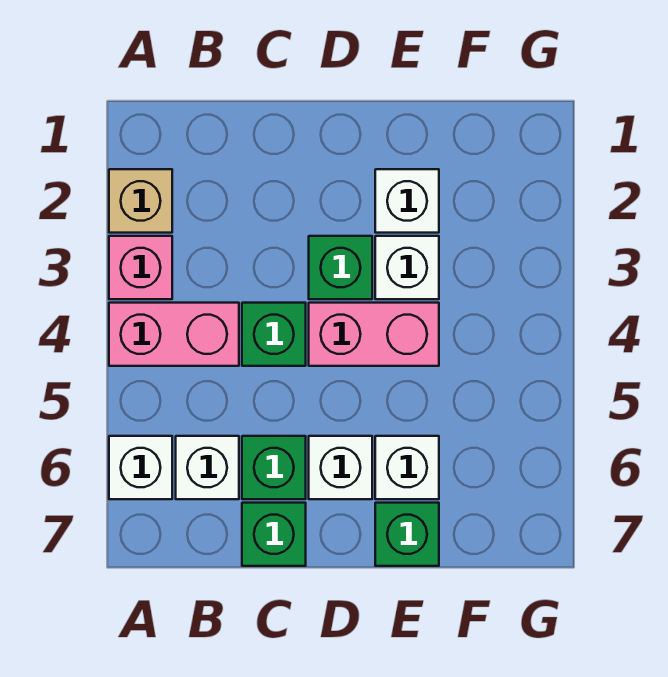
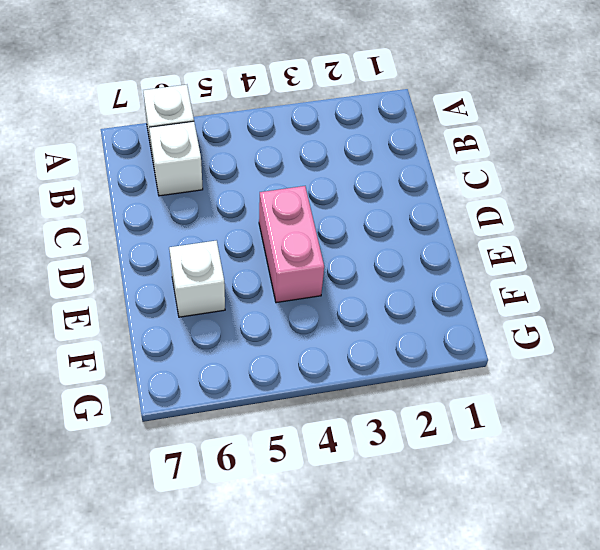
none -> tan brick A2 level 1
none -> pink brick A3 level 1
none -> pink brick A4:B4 level 1

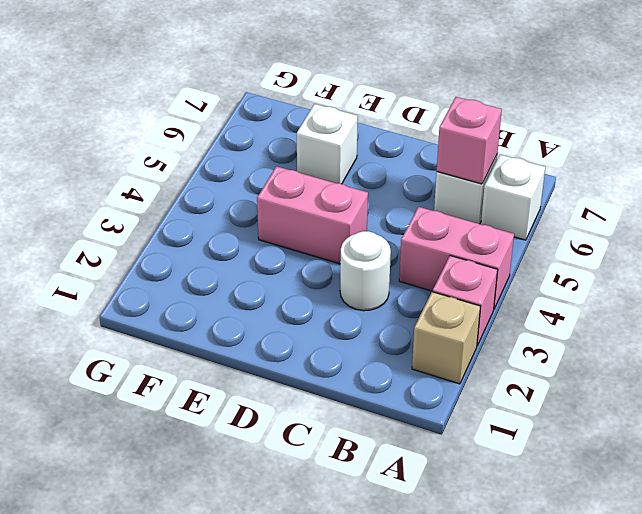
pink brick B6 level 2 -> none
white round brick C3 level 1 -> none
none -> green brick C4 level 1
none -> green brick C6 level 1
none -> green brick C7 level 1

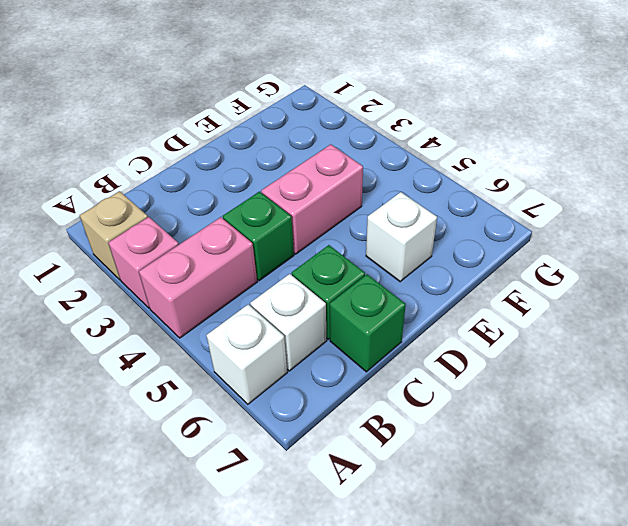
none -> green brick D3 level 1
none -> white brick D6 level 1
none -> white brick E2 level 1

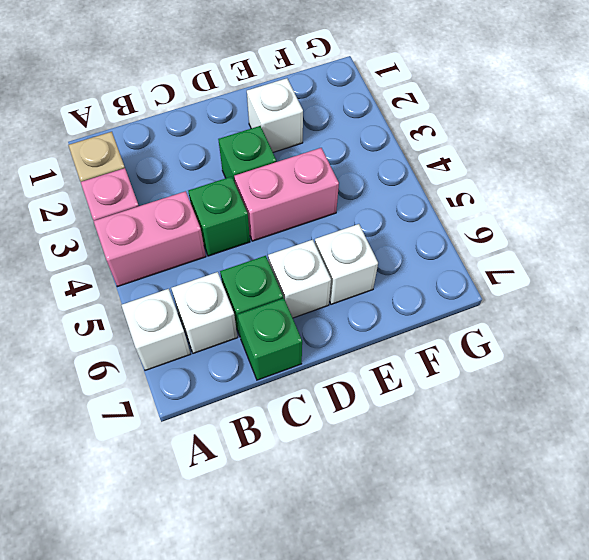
none -> white brick E3 level 1
none -> green brick E7 level 1

